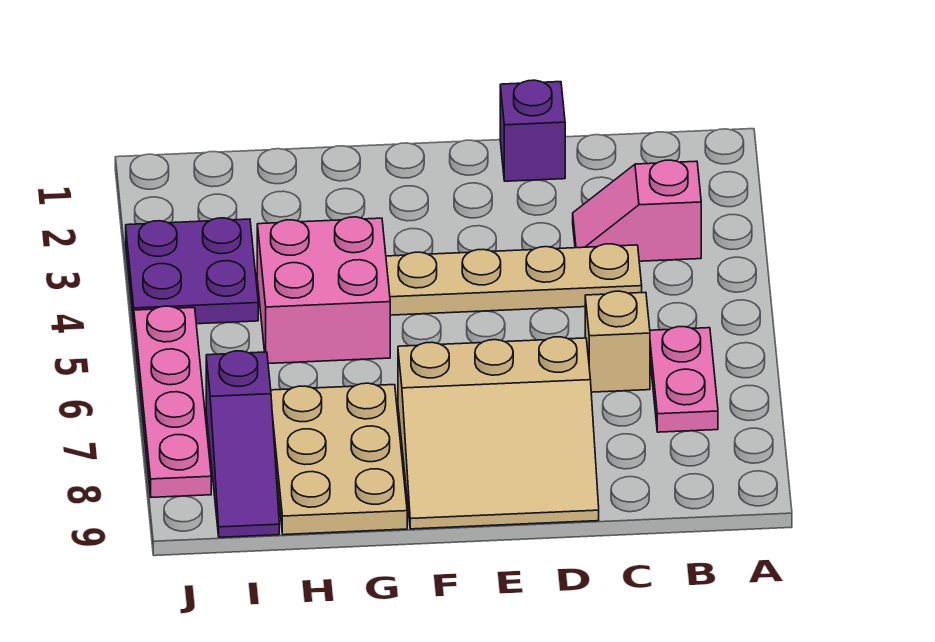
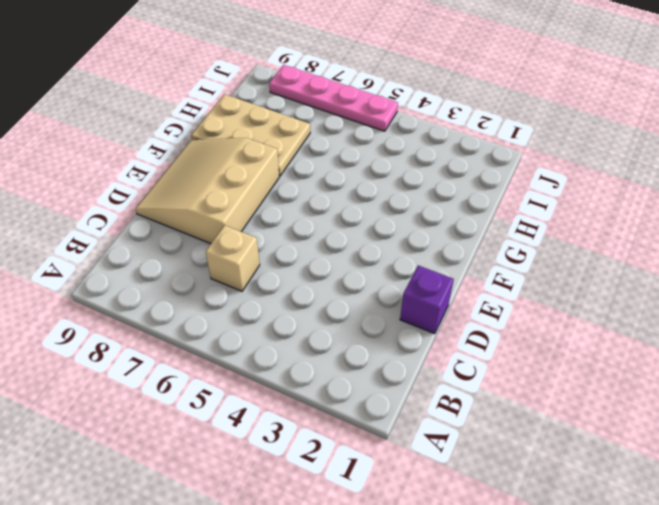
none -> pink slope B3:C3 level 1 top B
none -> pink plate B6:B7 level 1

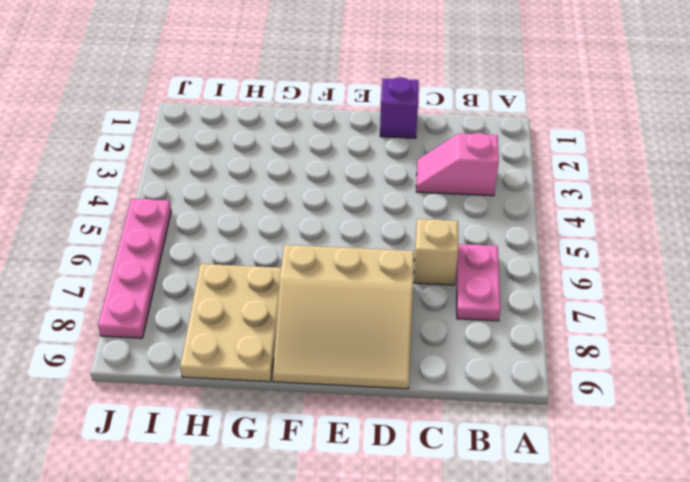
none -> tan plate C4:F4 level 1
none -> pink brick G4:H5 level 1

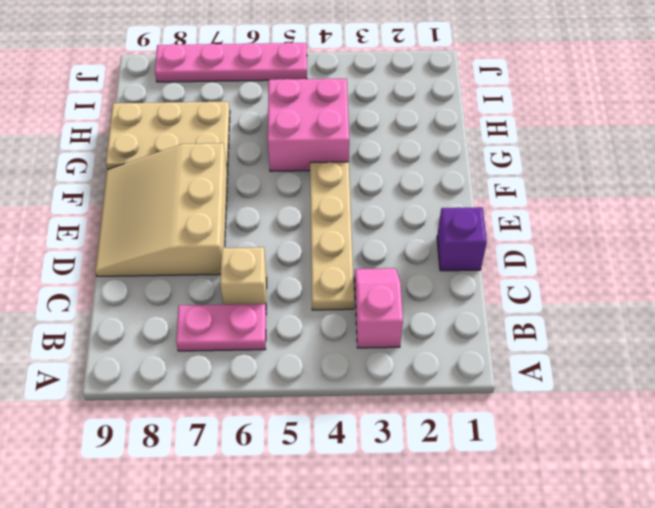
none -> purple plate I3:J4 level 1
none -> purple slope I7:I9 level 1 top 7

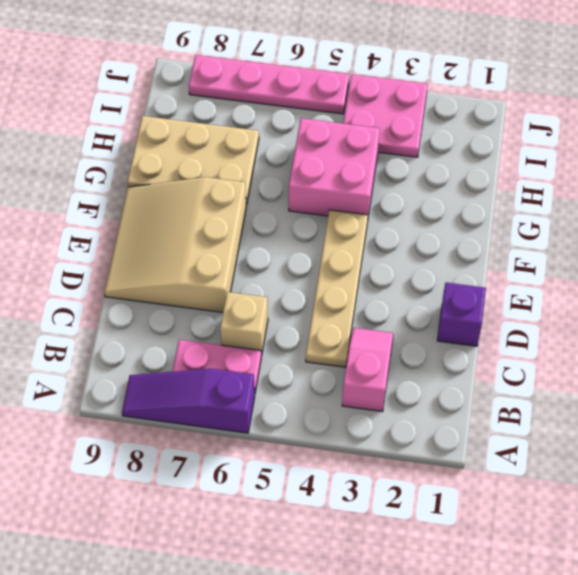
purple slope A6:A8 level 1 top 6 -> purple slope I7:I9 level 1 top 7
pink plate I3:J4 level 1 -> purple plate I3:J4 level 1

